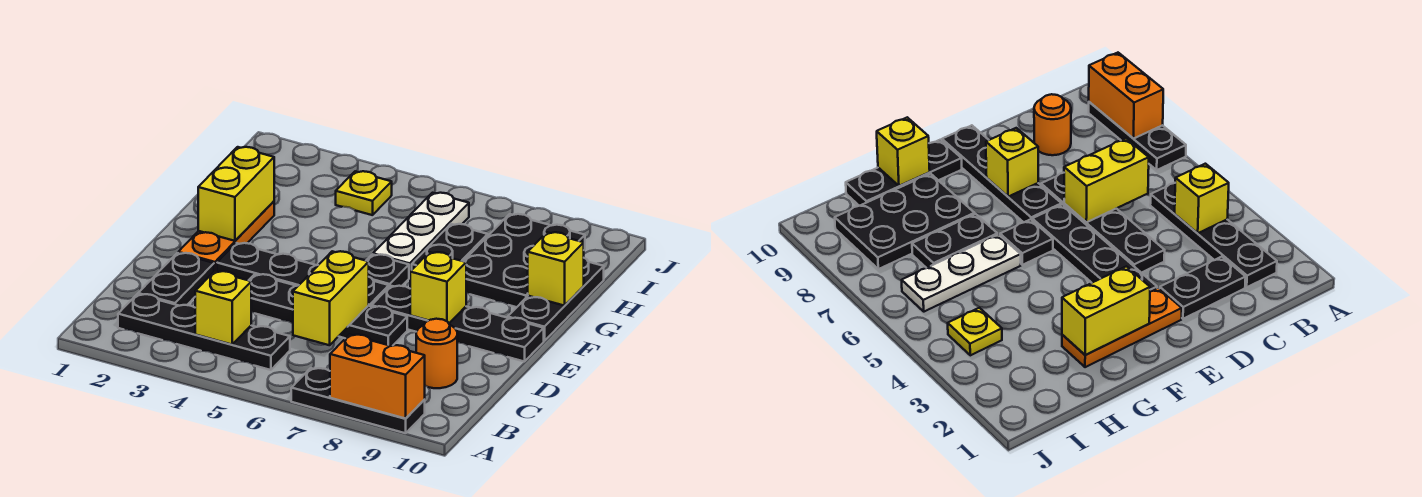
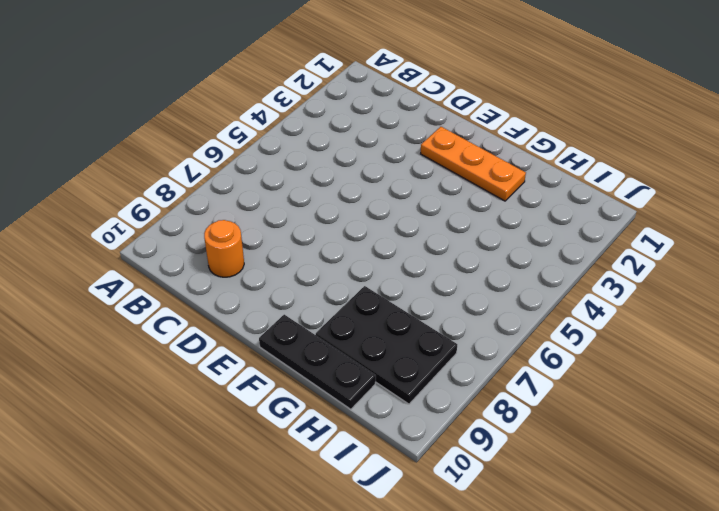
none -> black plate A7:A9 level 1
none -> black plate B2:B5 level 1
none -> black plate C2:D2 level 1

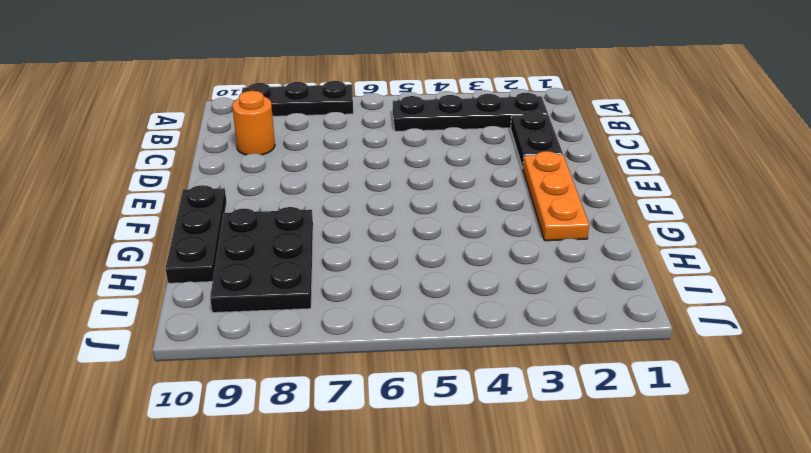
none -> black plate D4:D7 level 1
none -> black plate E3:E6 level 1
none -> black plate E7:E10 level 1

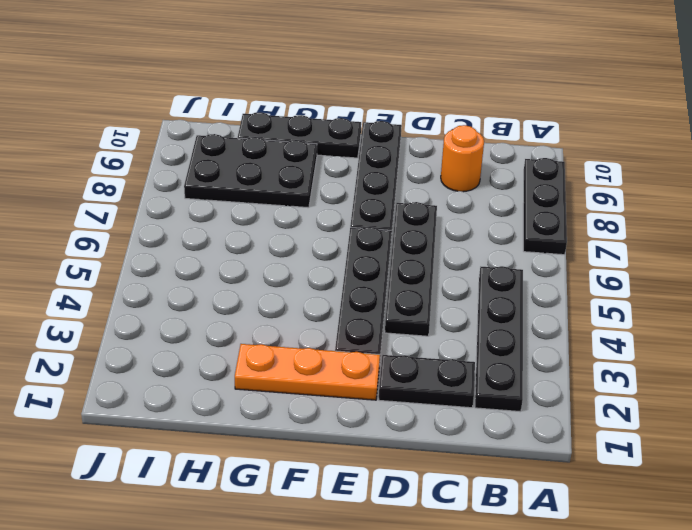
none -> black plate F6 level 1
none -> white plate G6:I6 level 1
none -> black plate G7:H7 level 1

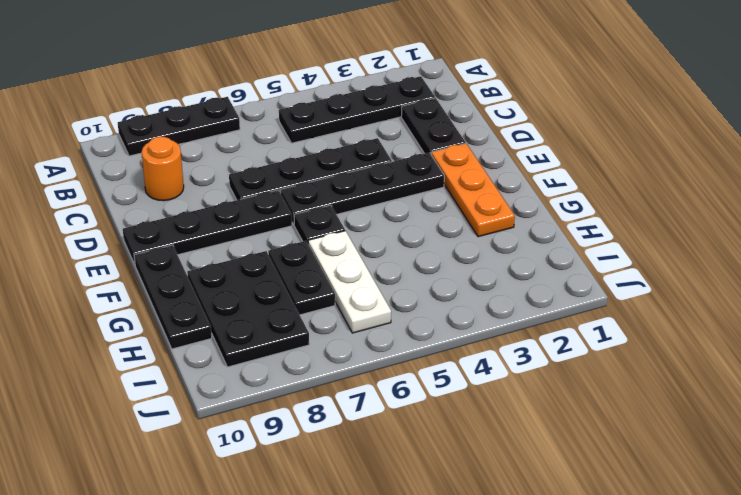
none -> yellow plate I4 level 1
none -> orange brick A8:A9 level 2
none -> yellow brick B4 level 2

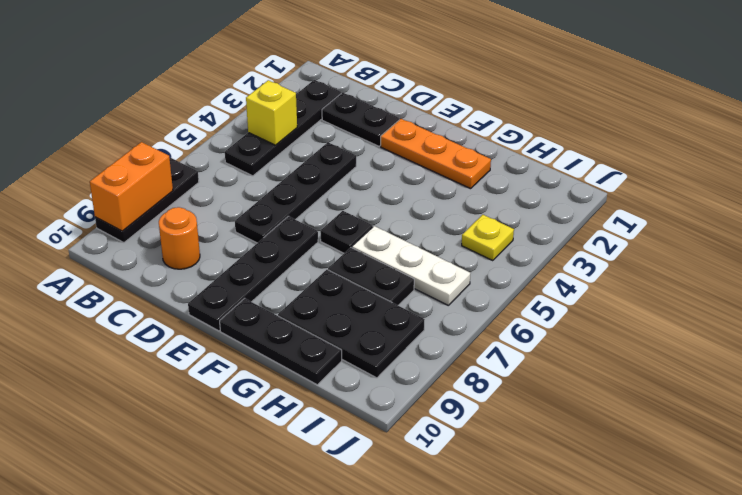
none -> black plate E3:E6 level 1
none -> yellow brick C6:D6 level 2
none -> yellow brick E8 level 2

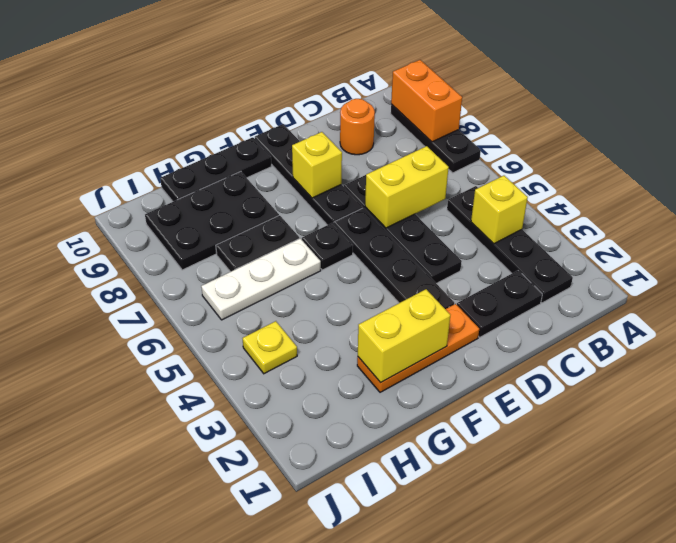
none -> yellow brick G10 level 2

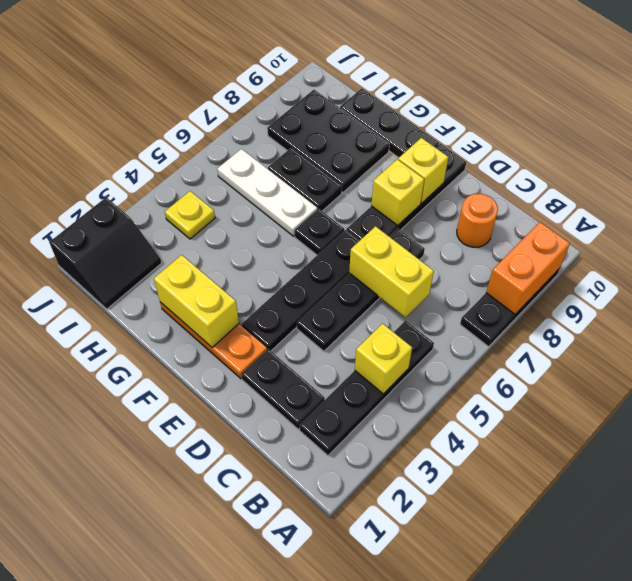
yellow brick E9 level 2 -> yellow brick G10 level 2
black slope I1:J2 level 1 top J -> none

